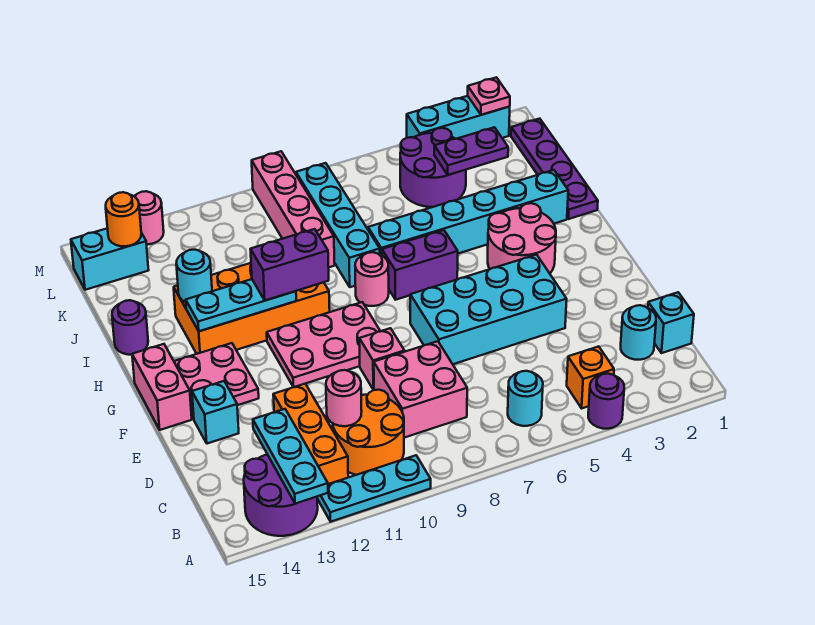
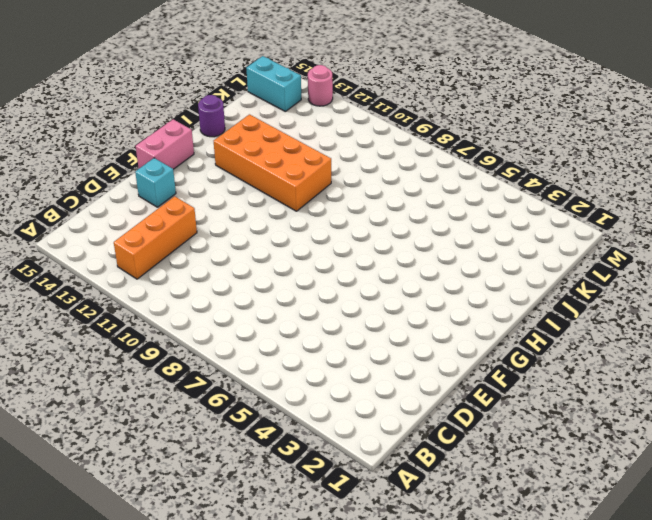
none -> purple round brick A4 level 1
none -> cyan plate A10:A12 level 1
none -> purple round brick A13:B14 level 1
none -> orange brick B4 level 1

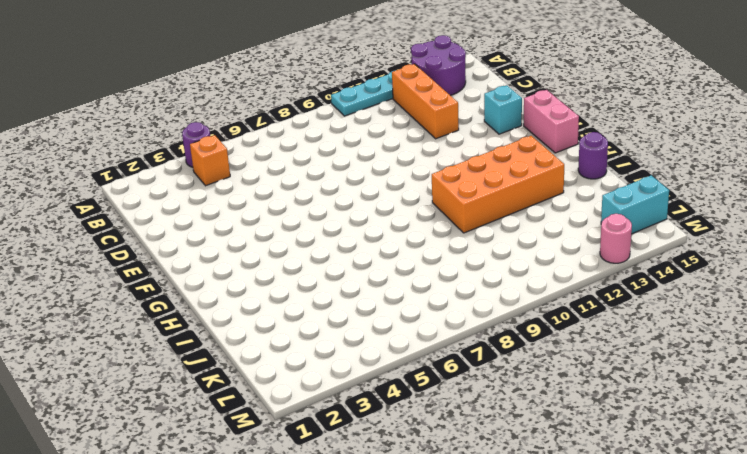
none -> cyan round brick B6 level 1
none -> orange round brick B10:C11 level 1
none -> cyan brick C1 level 1
none -> cyan round brick C2 level 1

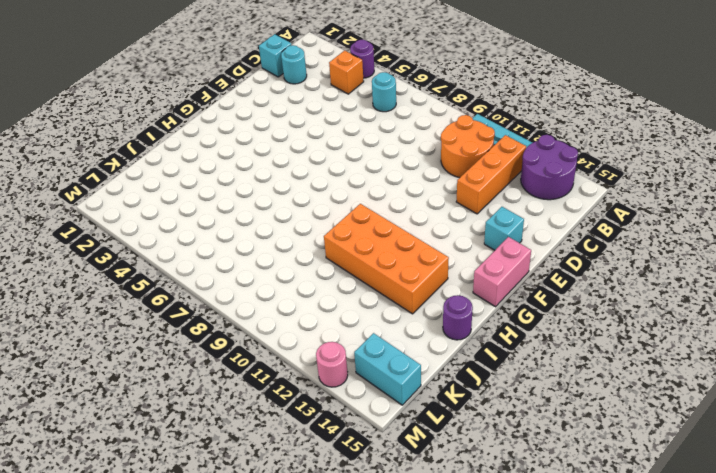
none -> pink brick C8:D9 level 1
none -> cyan brick E4:F7 level 1
none -> pink brick E9 level 1
none -> pink plate F9:G11 level 1

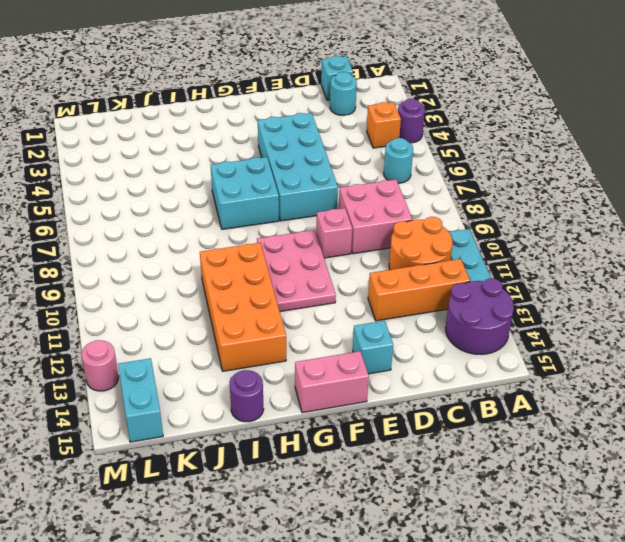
cyan brick G6:H7 level 1 -> purple brick H6:H7 level 1
none -> pink plate F13:G14 level 1
none -> pink round brick G3:H4 level 1
none -> pink round brick H8 level 1
none -> purple plate I1:L1 level 1

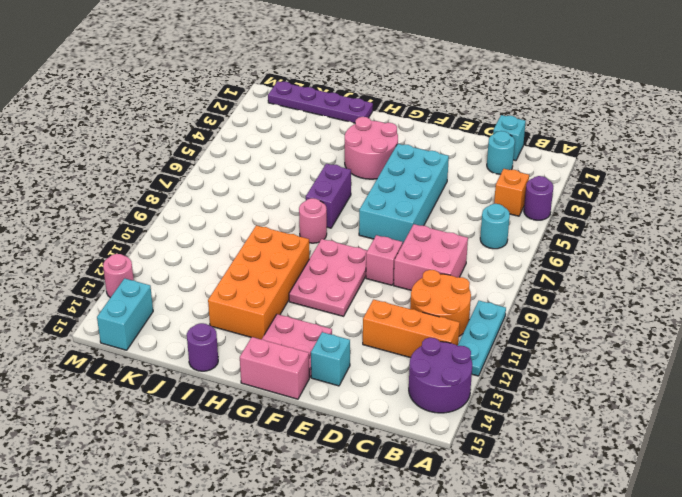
none -> cyan brick I2:I7 level 1
none -> cyan brick I8:L8 level 1
none -> pink brick J9:M9 level 1
none -> purple round brick K4:L5 level 1

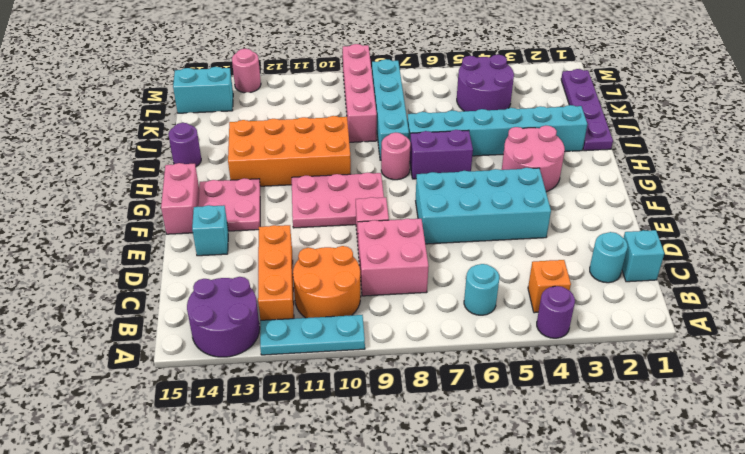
none -> cyan brick M2:M4 level 1
none -> cyan plate A13:C13 level 2
none -> pink round brick C11 level 2
none -> cyan plate H11:H13 level 2

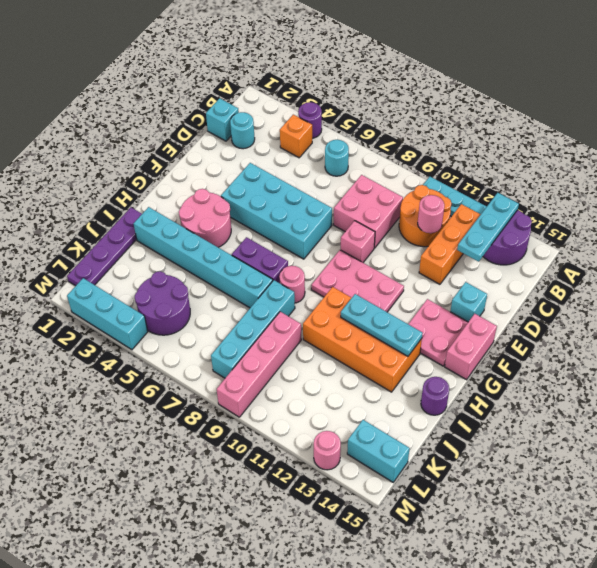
none -> cyan round brick I13 level 2
none -> purple plate K3:K4 level 2
none -> orange round brick L14 level 2
none -> pink plate M2 level 2

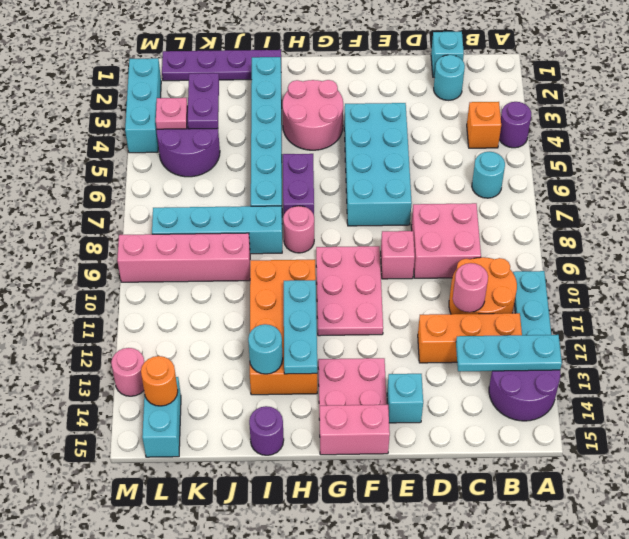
pink plate L4 level 2 -> pink plate M2 level 2
none -> purple brick H10:H11 level 3

